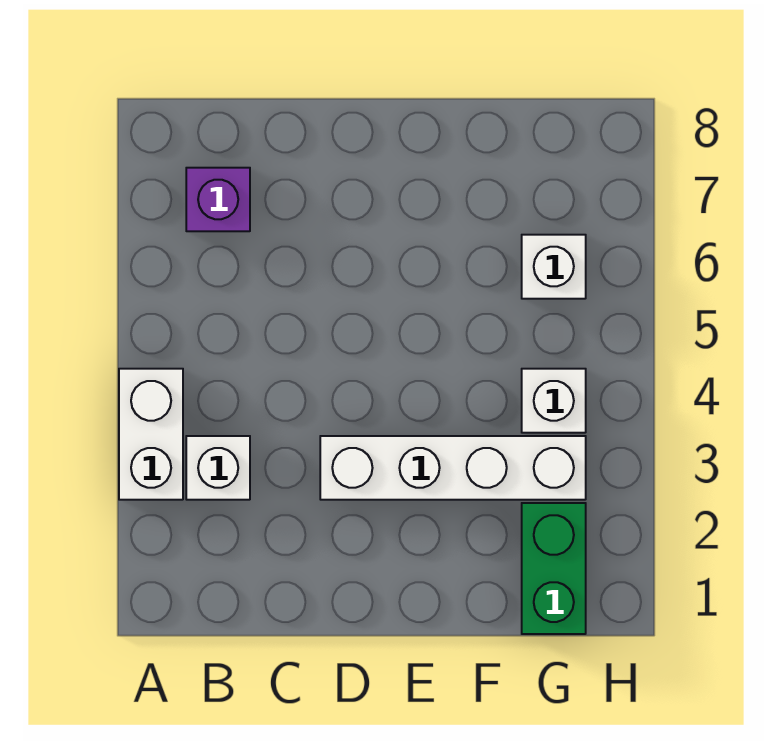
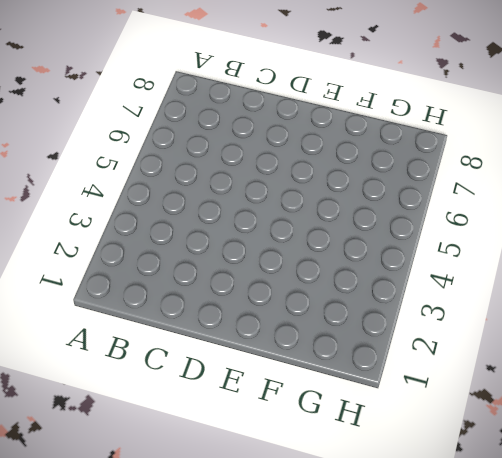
none -> white brick A3:A4 level 1
none -> white brick B3 level 1

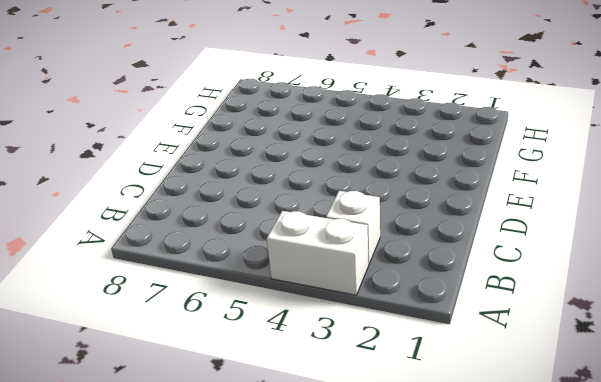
none -> purple brick B7 level 1
none -> white brick D3:G3 level 1

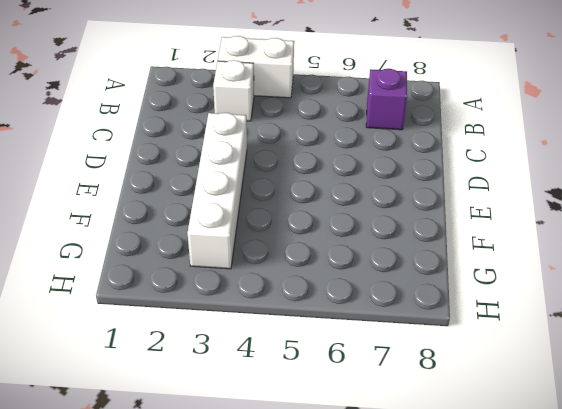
none -> green brick G1:G2 level 1
none -> white brick G4 level 1

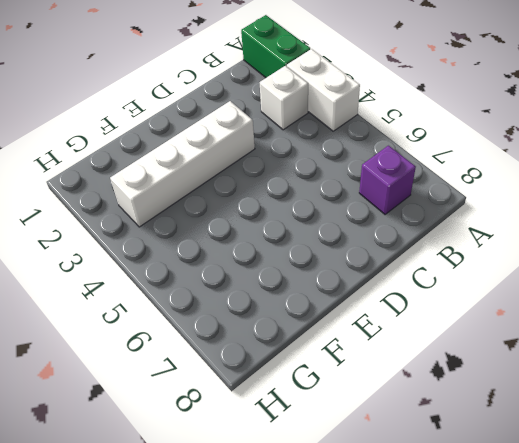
green brick A1:A2 level 1 -> green brick G1:G2 level 1
none -> white brick G4 level 1
none -> white brick G6 level 1

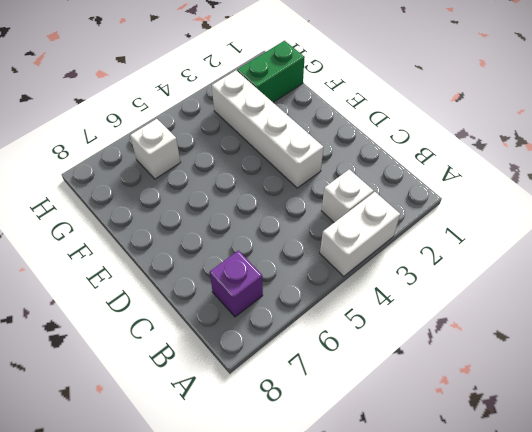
none -> white brick G4 level 1

